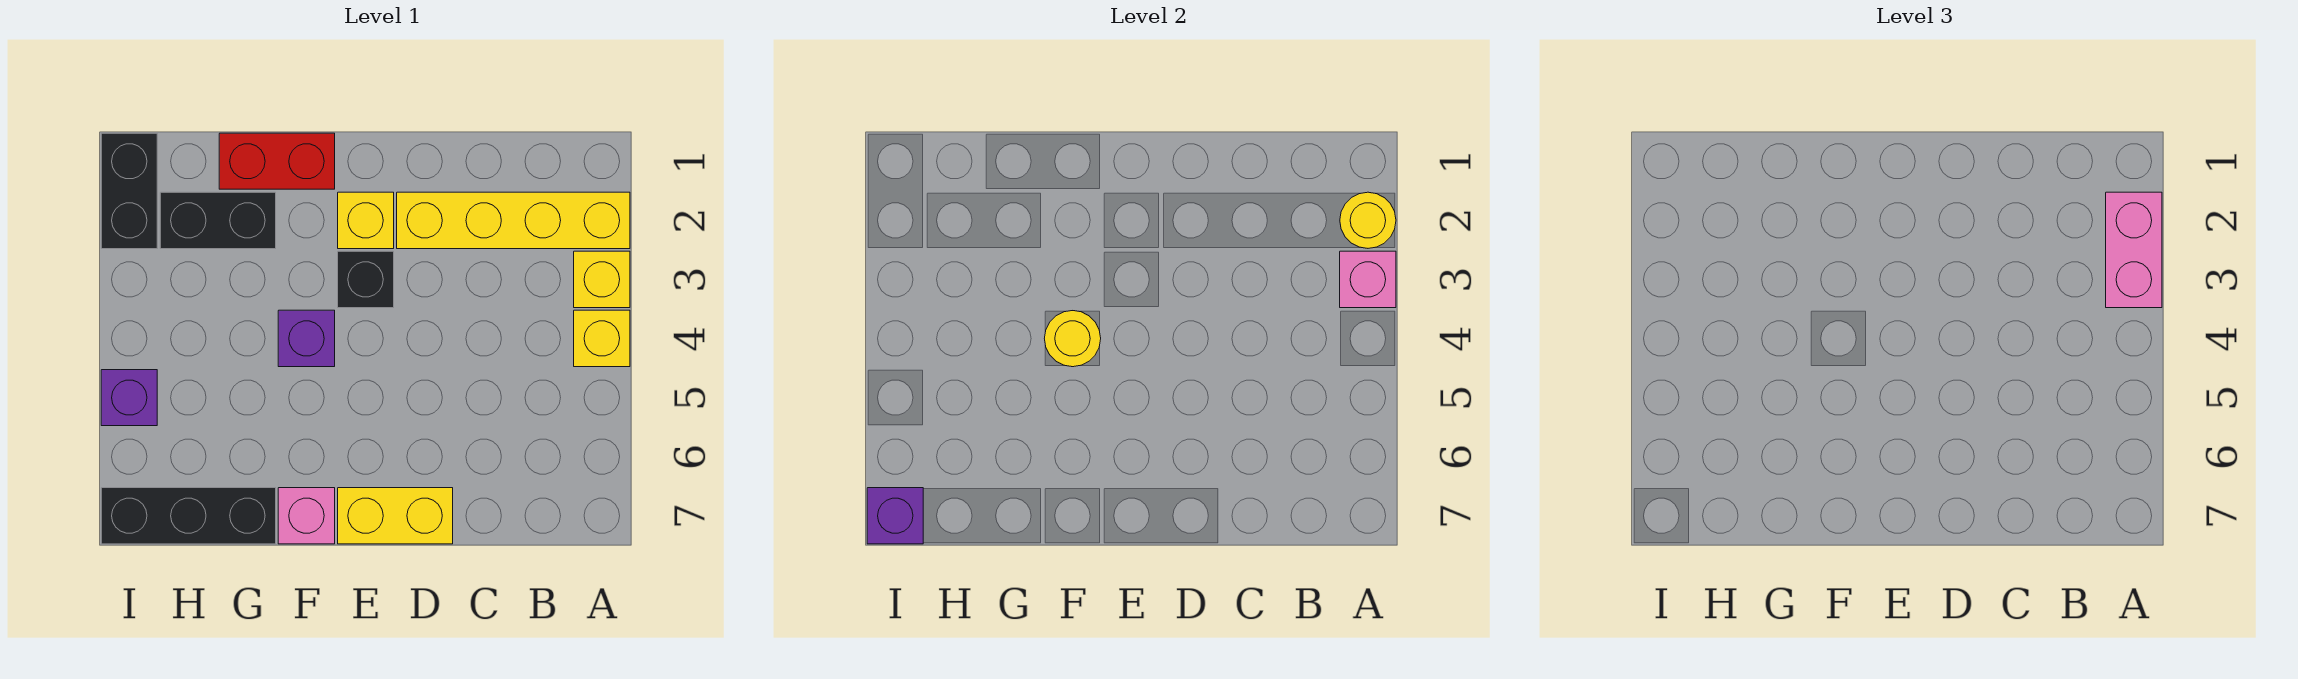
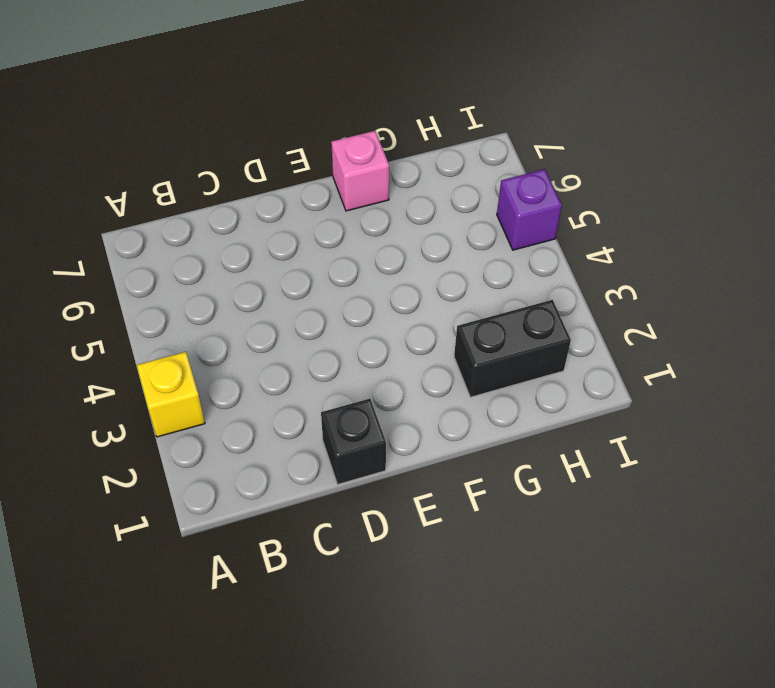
black brick D1 level 1 -> black brick E3 level 1
none -> yellow brick A2:D2 level 1
none -> yellow brick A4 level 1
none -> yellow brick D7:E7 level 1

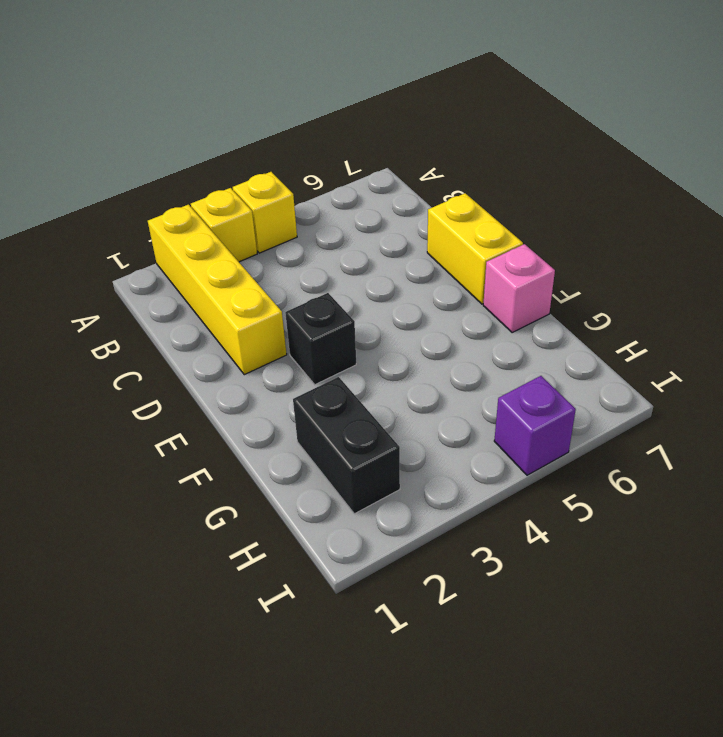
none -> yellow brick E2 level 1
none -> red brick F1:G1 level 1
none -> purple brick F4 level 1

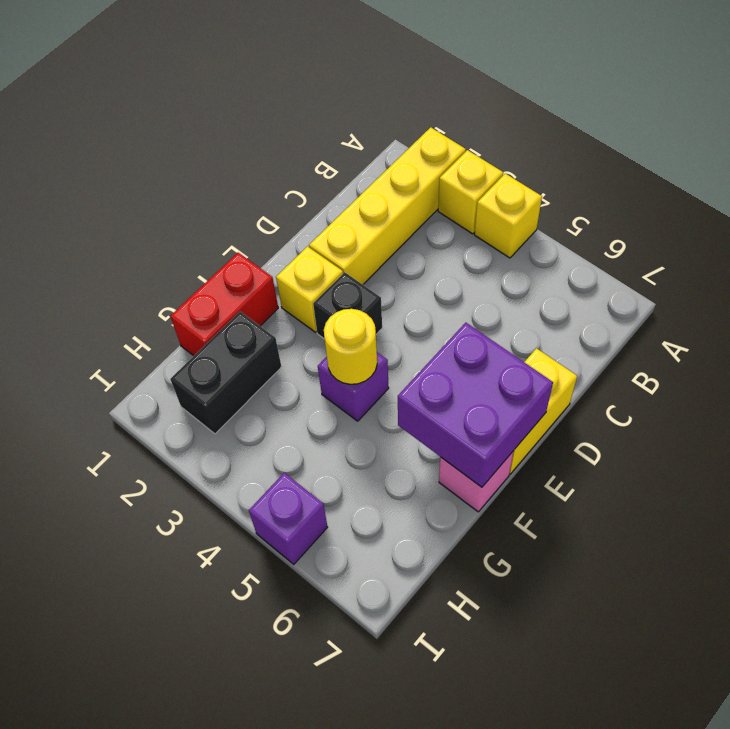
purple brick E6:F7 level 2 -> none
none -> black brick G7:I7 level 1
none -> black brick I1:I2 level 1
none -> yellow round brick A2 level 2

